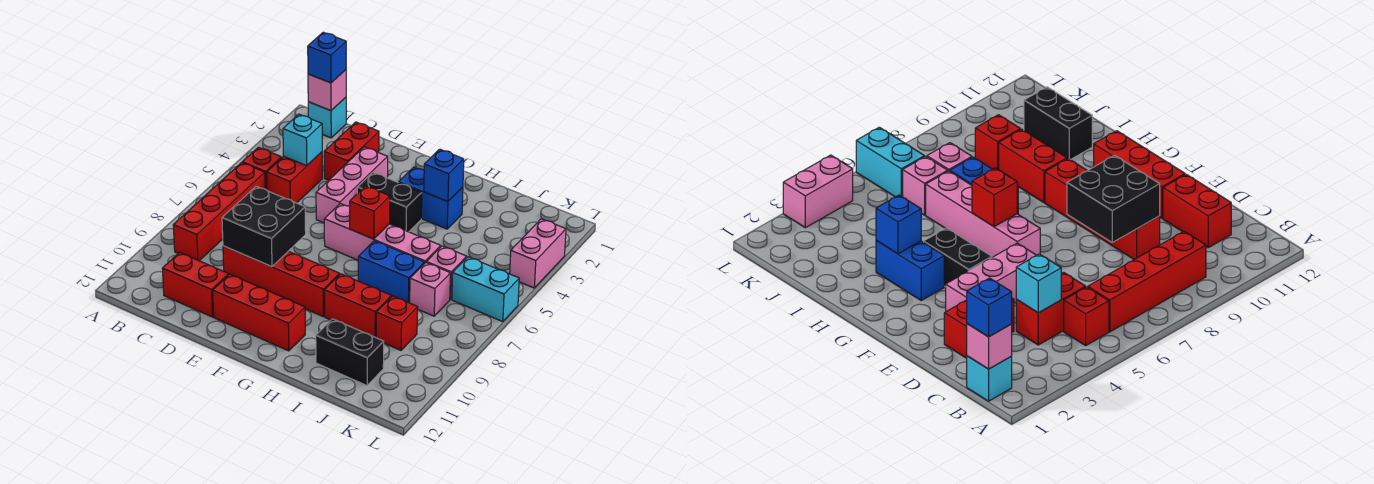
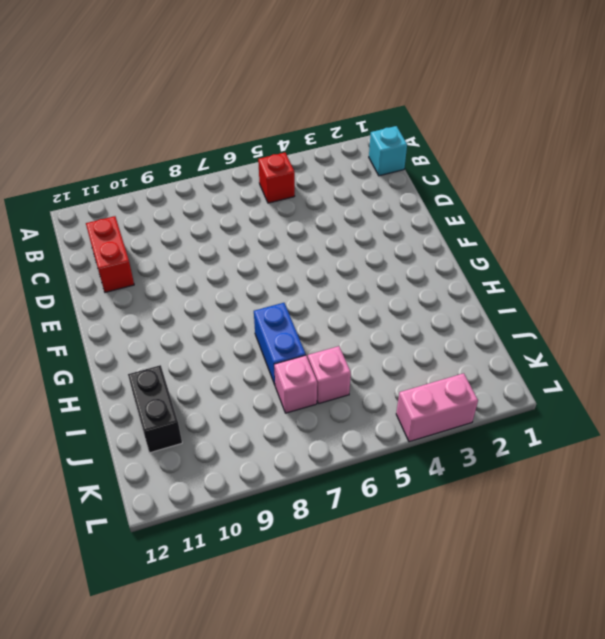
none -> red brick B6:B9 level 1
none -> red brick C4:C5 level 1
none -> red brick D2:D3 level 1

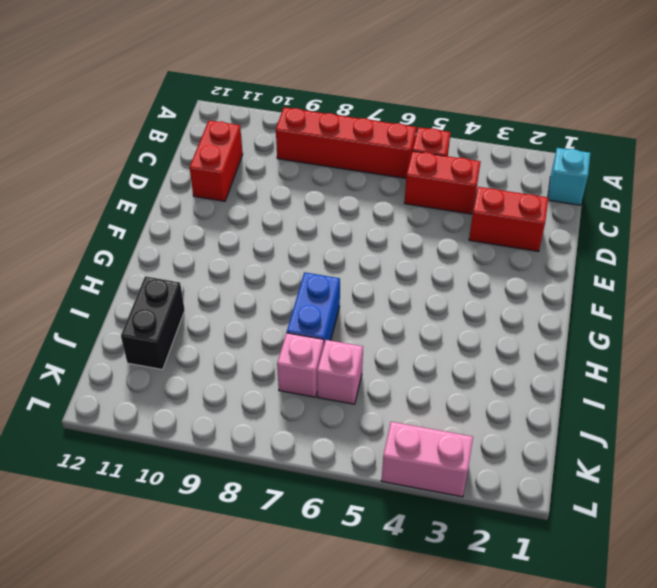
none -> red brick D9:G9 level 1
none -> pink brick E3:E5 level 1
none -> red brick E11:G11 level 1

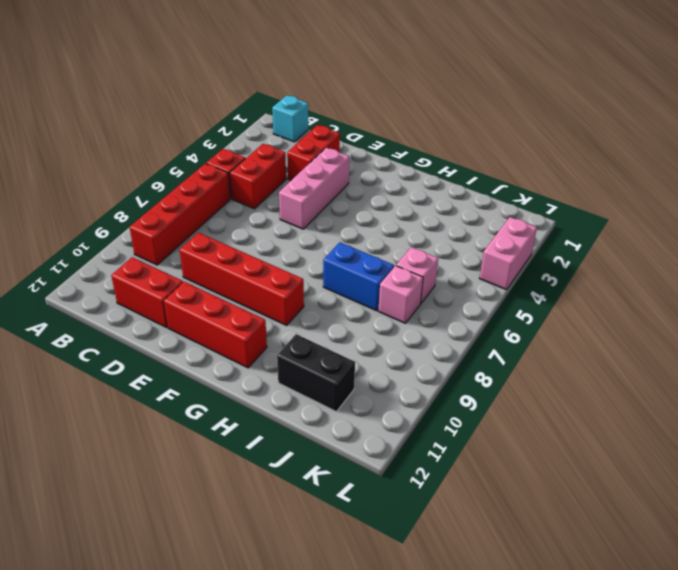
none -> black brick F4:G4 level 1
none -> pink brick F6:I6 level 1
none -> blue brick G3:H3 level 1

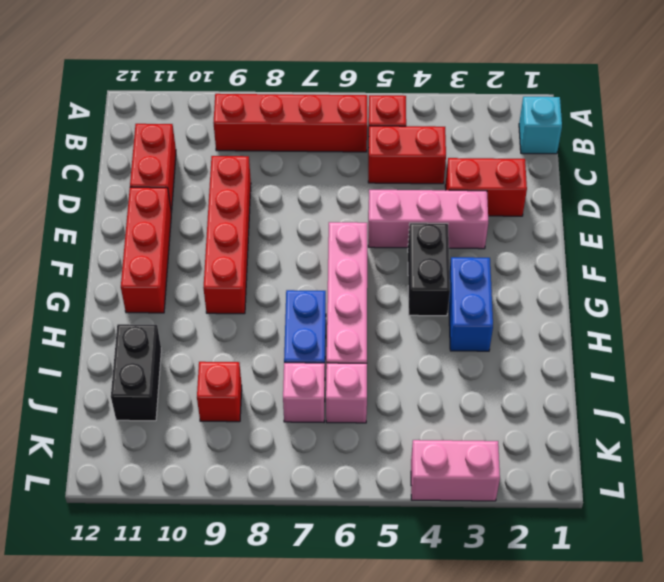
none -> red brick H9:I9 level 1
none -> cyan brick K6:L6 level 1
none -> pink brick B1 level 2

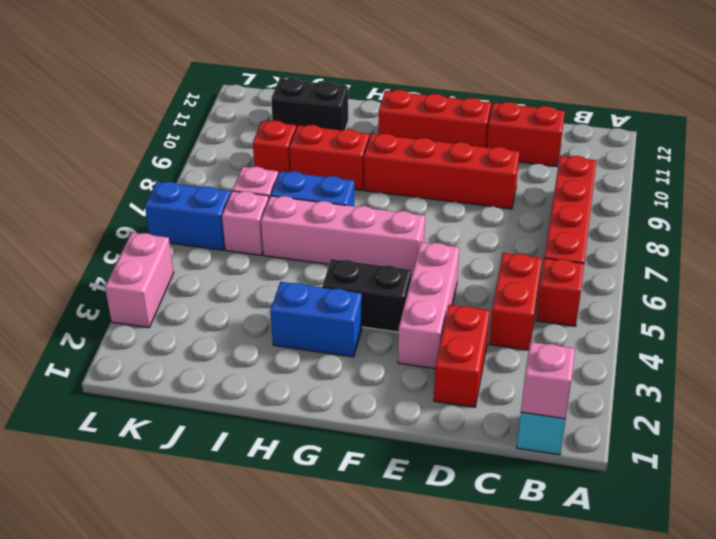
blue brick K6:L6 level 1 -> cyan brick K6:L6 level 1
none -> cyan brick C4 level 2
none -> black brick D8:E9 level 2
none -> red brick G6 level 2

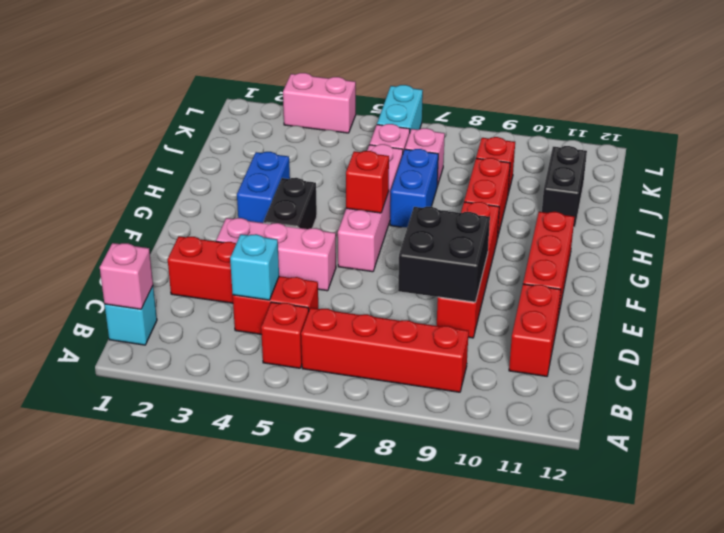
none -> blue brick H3 level 2
none -> blue brick B1 level 3

